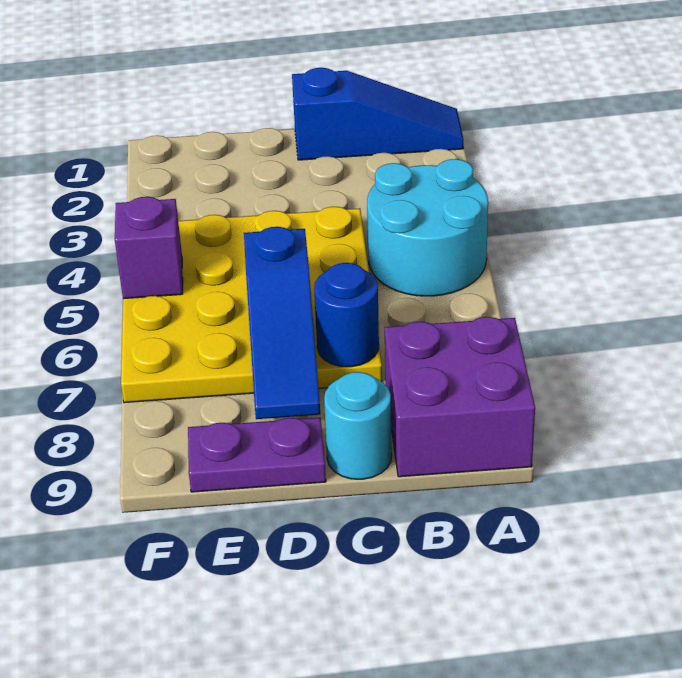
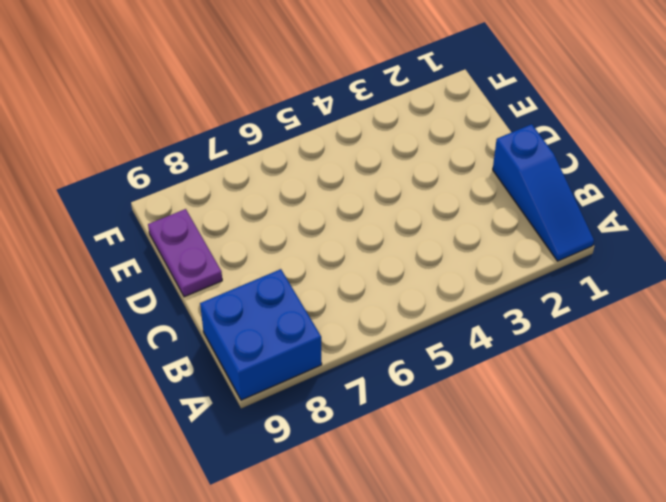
blue brick A8:B9 level 1 -> purple brick A8:B9 level 1
none -> cyan round brick A4:B5 level 1
none -> yellow plate C4:F7 level 1

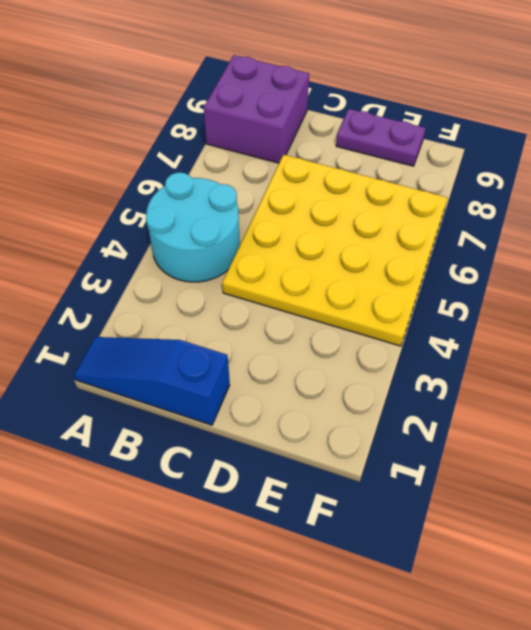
none -> cyan round brick C9 level 1
none -> blue round brick C7 level 2

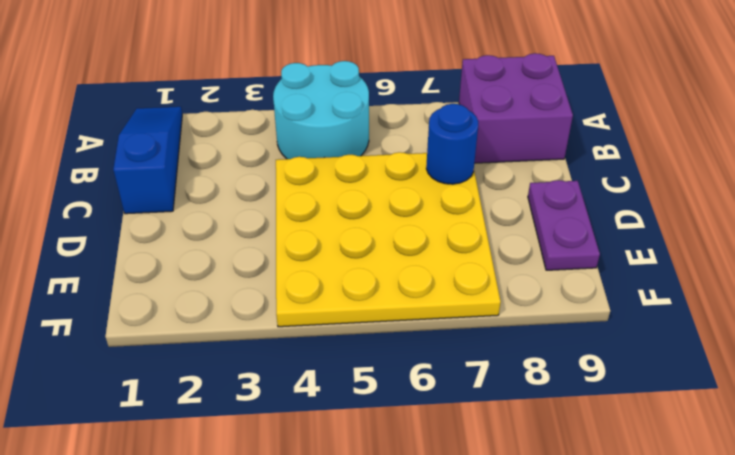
none -> cyan round brick C9 level 1
none -> blue slope D6:D8 level 2 top 6

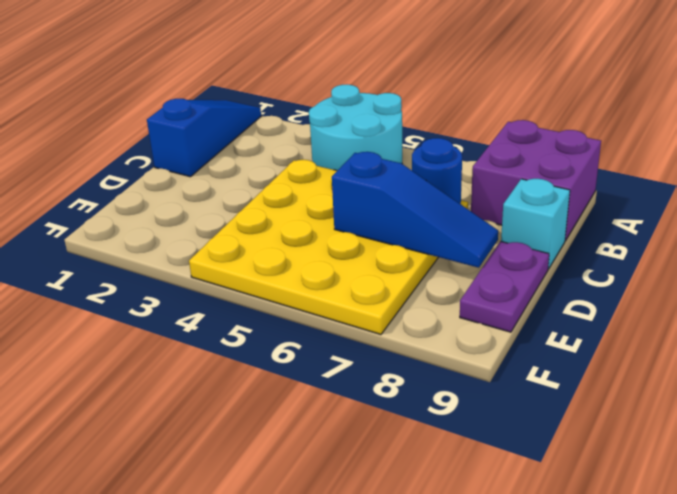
cyan brick C9 level 1 -> cyan round brick C9 level 1
none -> purple brick F5 level 2

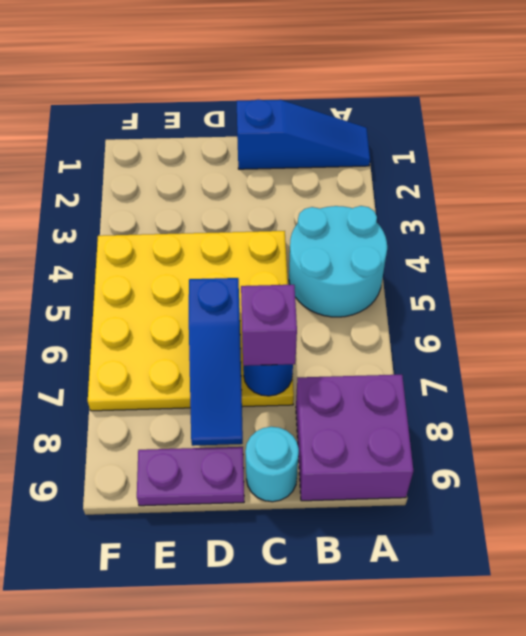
purple brick C7 level 3 -> purple brick F5 level 2

